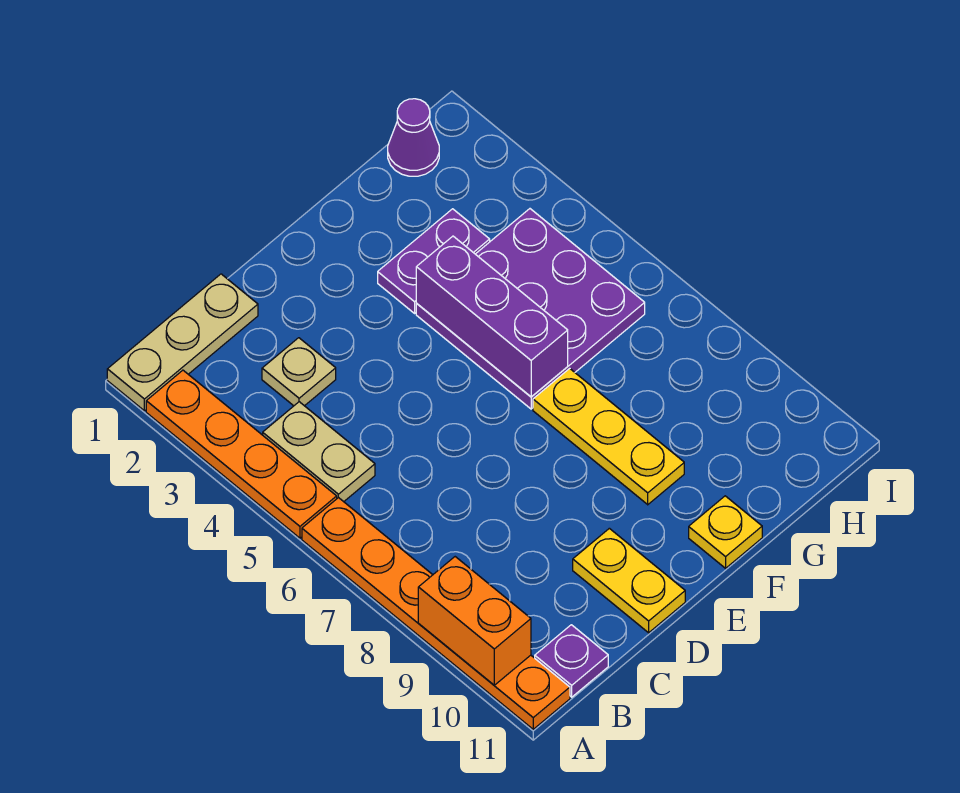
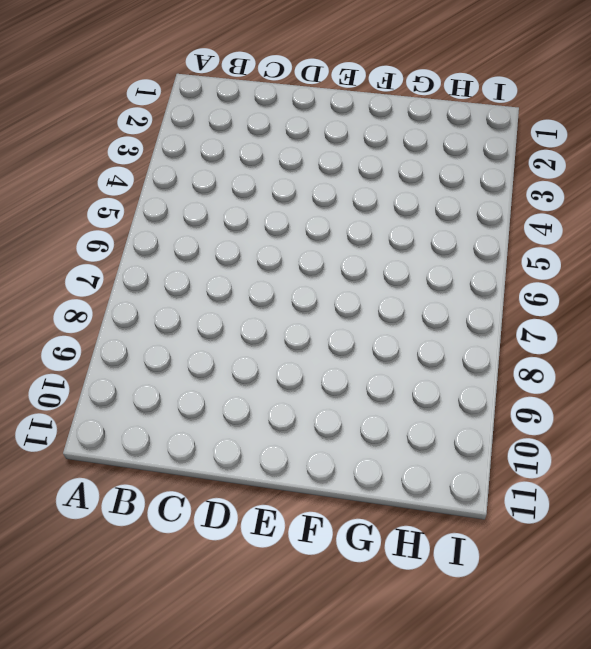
none -> tan plate A1:C1 level 1
none -> orange plate A2:A5 level 1
none -> orange plate A6:A11 level 1

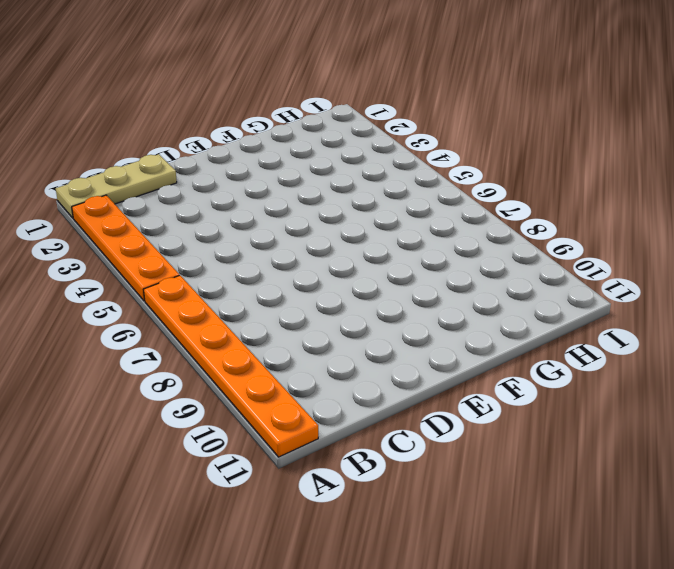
none -> tan plate B4:B5 level 1
none -> purple plate B11 level 1
none -> tan plate C3 level 1

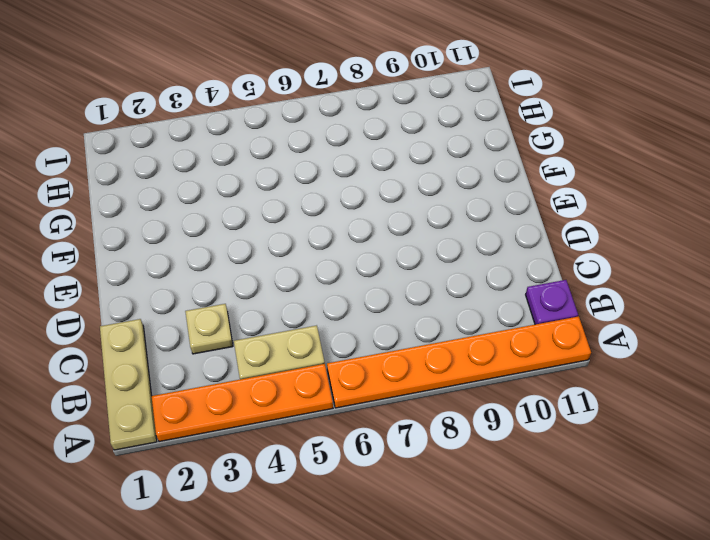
none -> yellow plate D10:D11 level 1
none -> purple plate F3:G3 level 1
none -> purple plate F4:H6 level 1

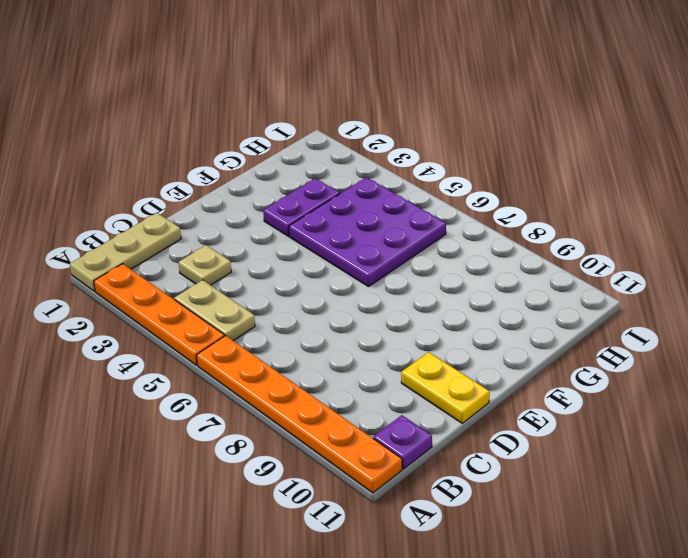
none -> yellow plate F7:F9 level 1
none -> yellow plate F11 level 1
none -> purple cone H1 level 1

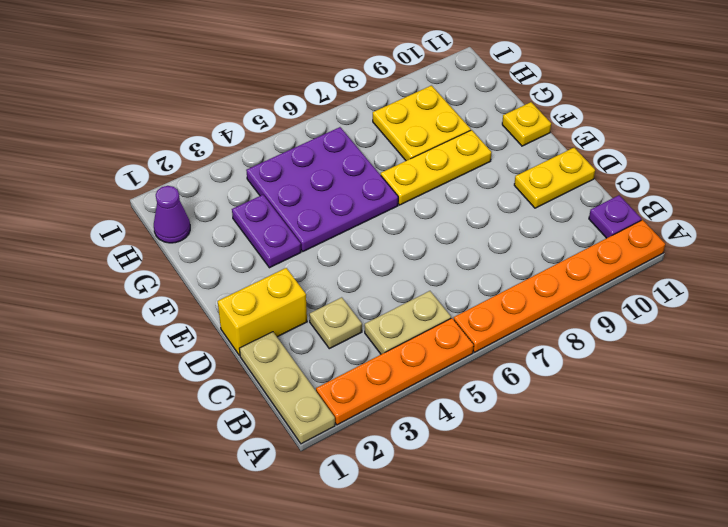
yellow brick D1:D2 level 1 -> none
yellow plate G8:H9 level 1 -> none
none -> orange brick A9:A10 level 2
none -> purple brick F4:F6 level 2

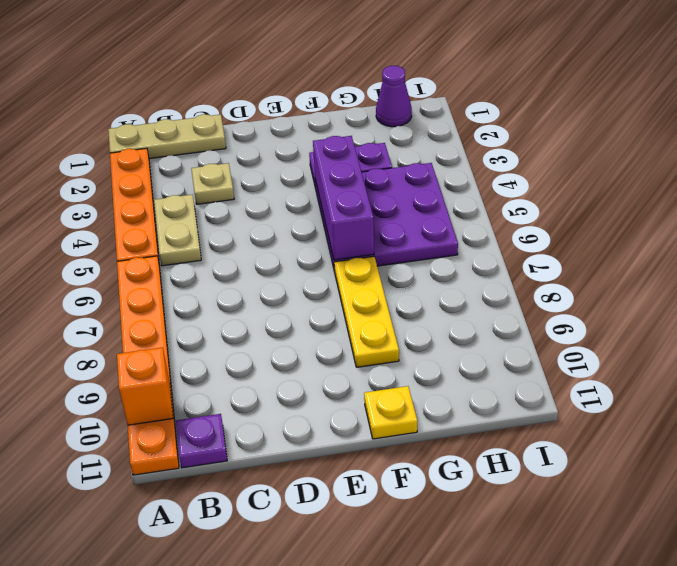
orange brick A10 level 2 -> orange brick A9:A10 level 2
none -> yellow plate D10:D11 level 1

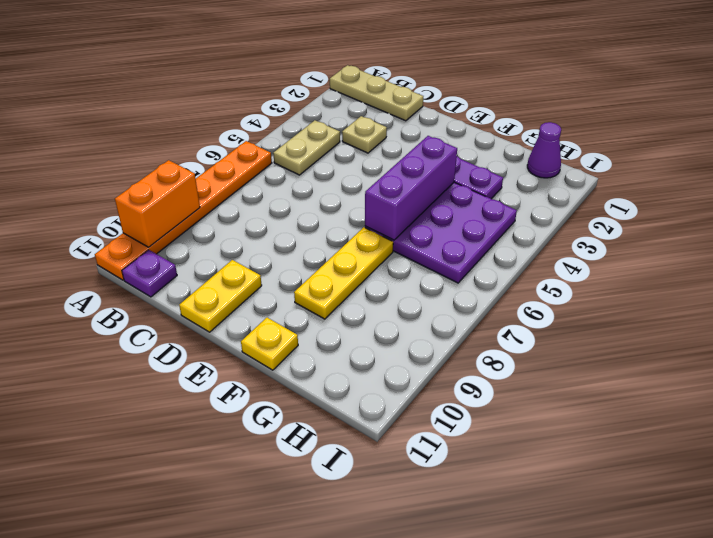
none -> orange plate A2:A5 level 1

